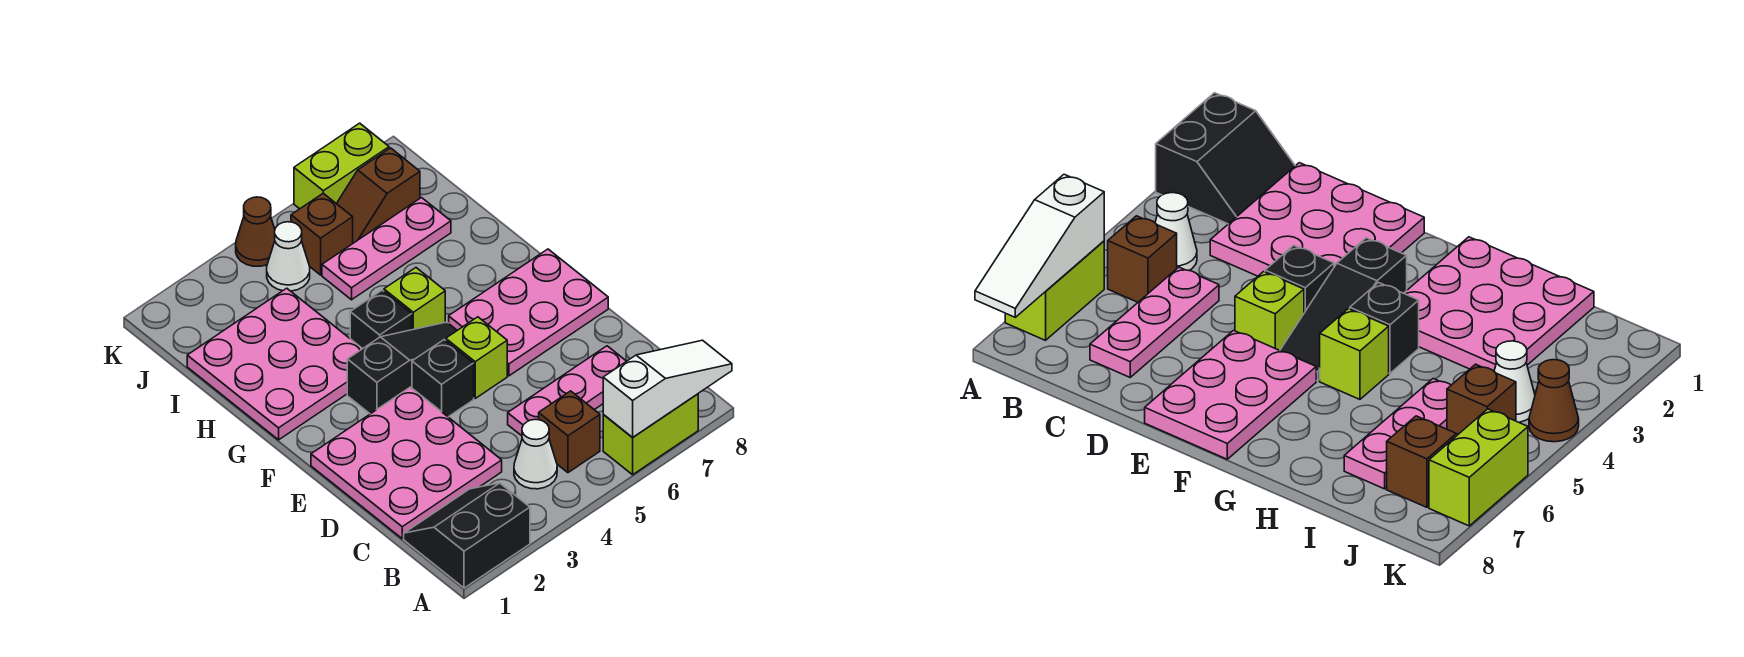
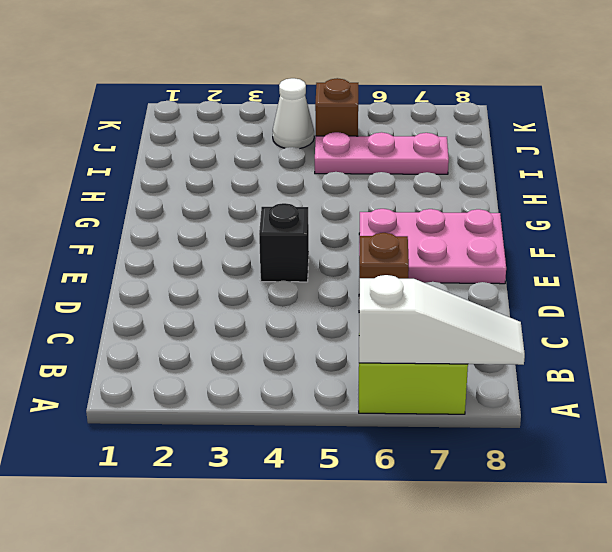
brown brick D6 level 1 -> brown brick B5 level 1
none -> black slope A1:B2 level 1 top A
none -> white cone B4 level 1
none -> pink plate C1:E3 level 1

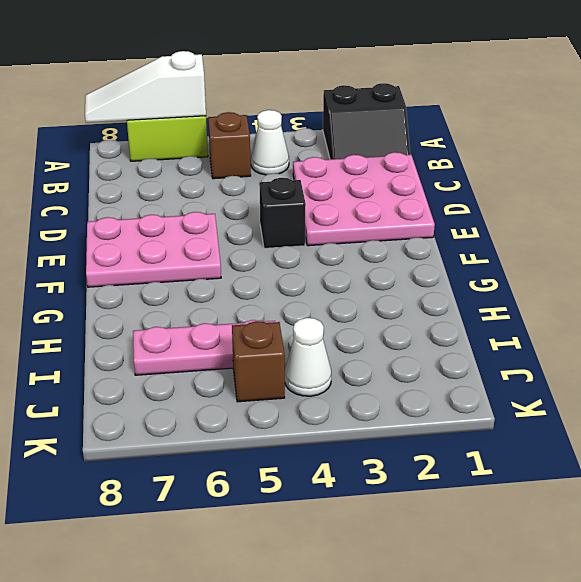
none -> pink plate C5:C7 level 1
none -> lime brick E5 level 1
none -> black slope F3:F5 level 1 top 3

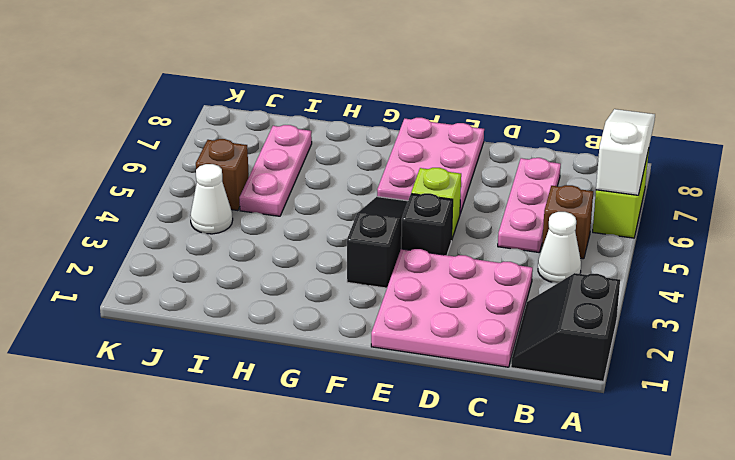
none -> pink plate G1:I3 level 1
none -> black brick G4 level 1
none -> lime brick G5 level 1

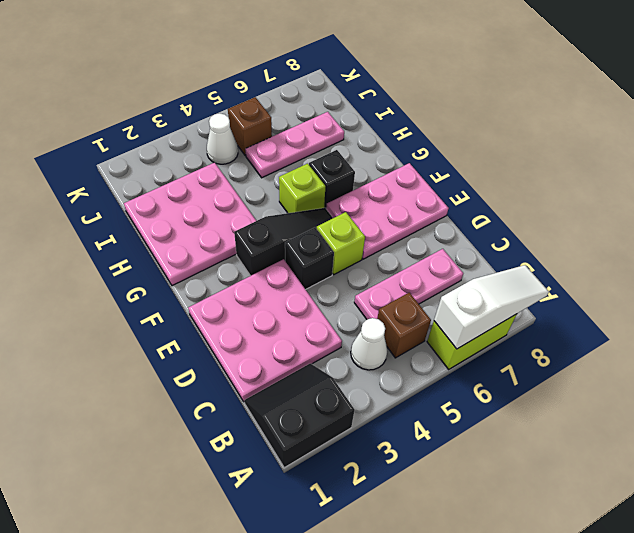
black brick G6 level 1 -> black brick G4 level 1
none -> brown slope J6:J7 level 1 top 7
none -> brown cone K4 level 1
none -> lime brick K6:K7 level 1

